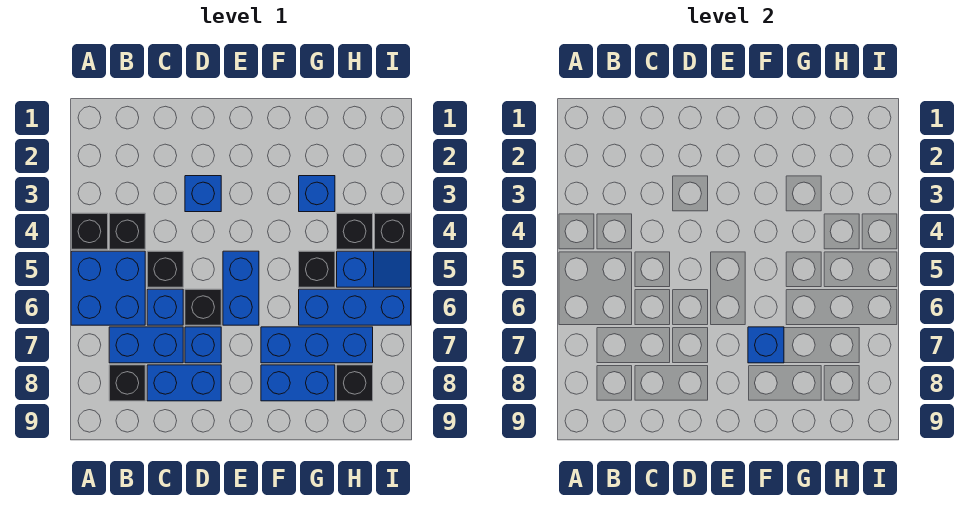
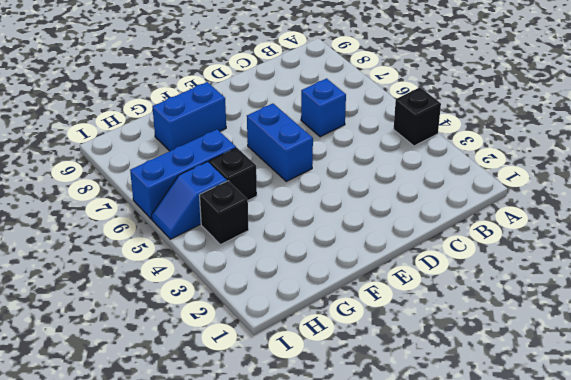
none -> blue brick A5:B6 level 1
none -> black brick B4 level 1
none -> blue brick B7:C7 level 1

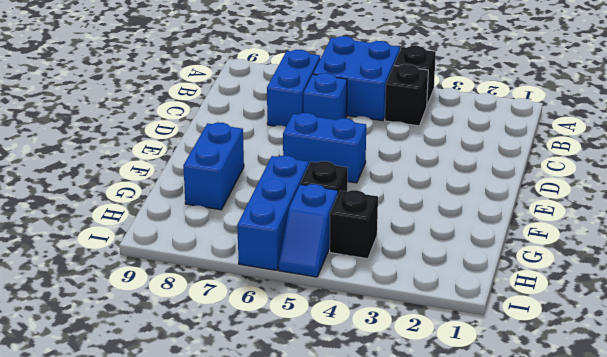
none -> black brick B8 level 1
none -> black brick C5 level 1
none -> blue brick C8:D8 level 1

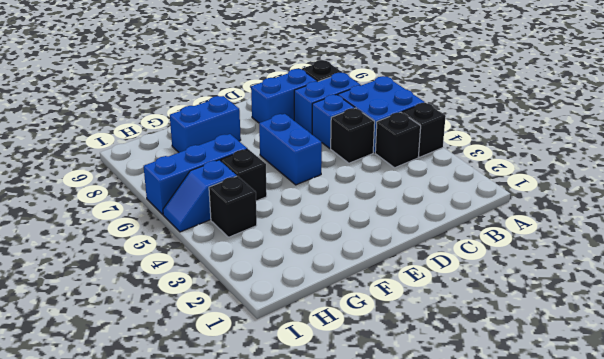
none -> blue brick D3 level 1
none -> black brick D6 level 1
none -> blue brick D7 level 1

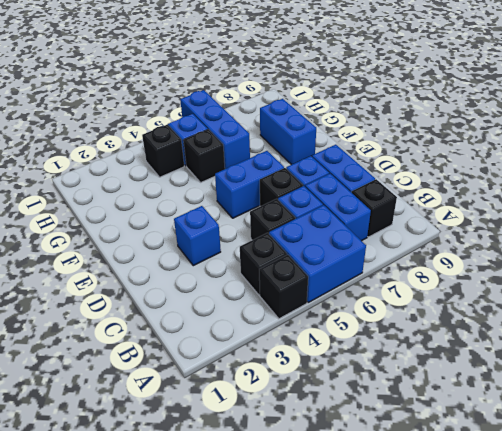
none -> blue brick F7:H7 level 1
none -> blue brick G3 level 1
none -> black brick H8 level 1

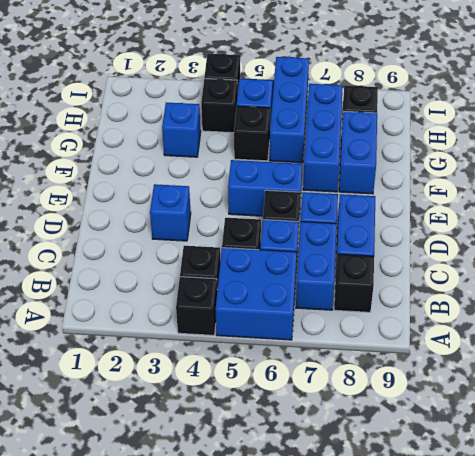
none -> blue brick F7 level 2

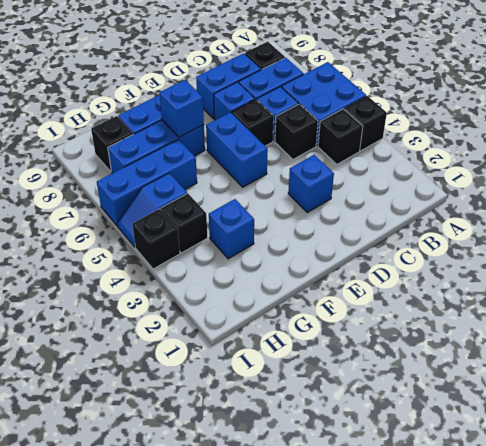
none -> black brick G5 level 1

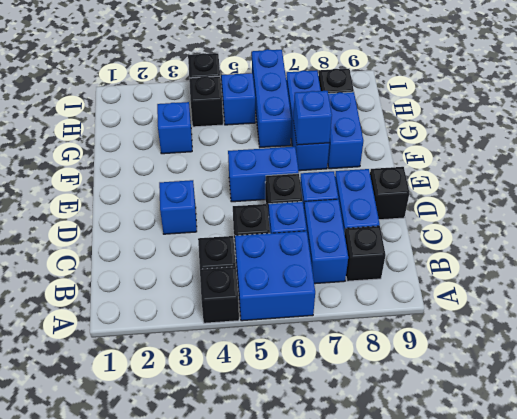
black brick D9 level 1 -> black brick G5 level 1

